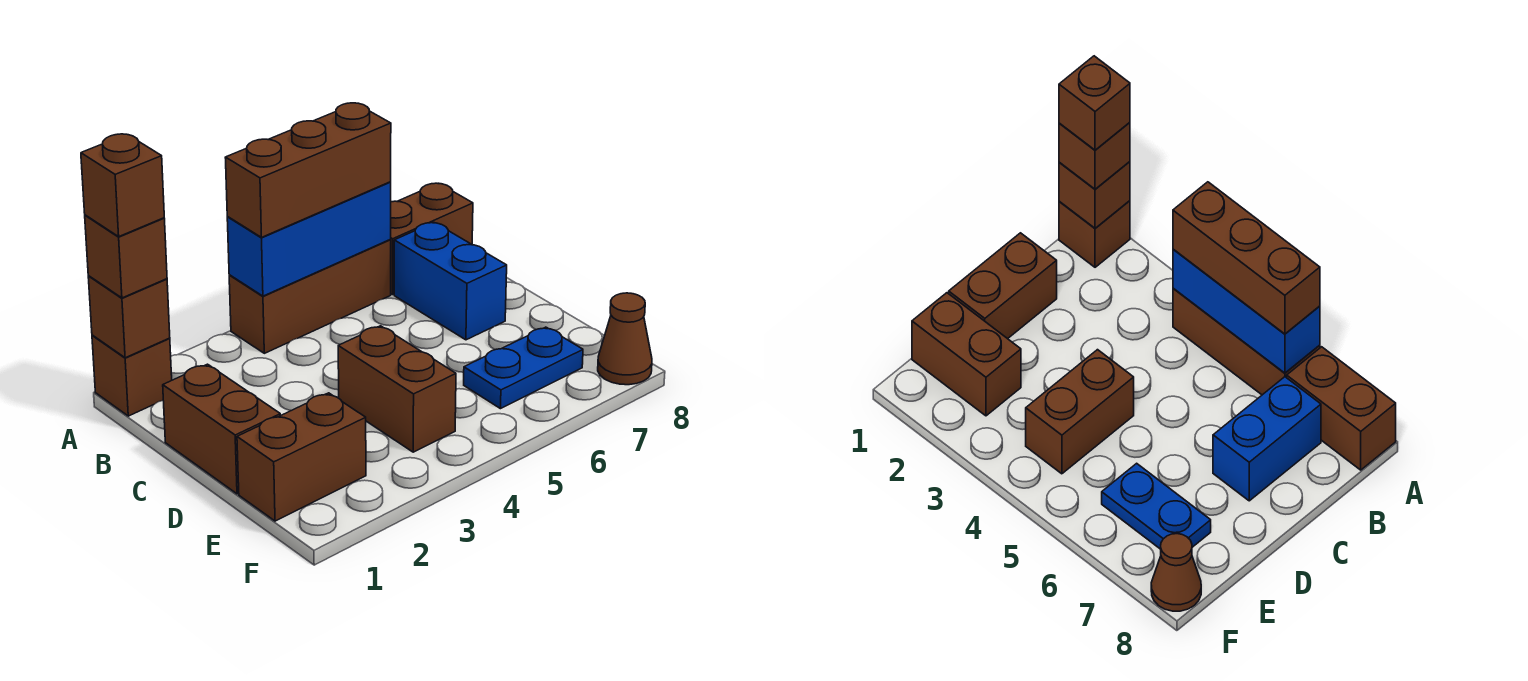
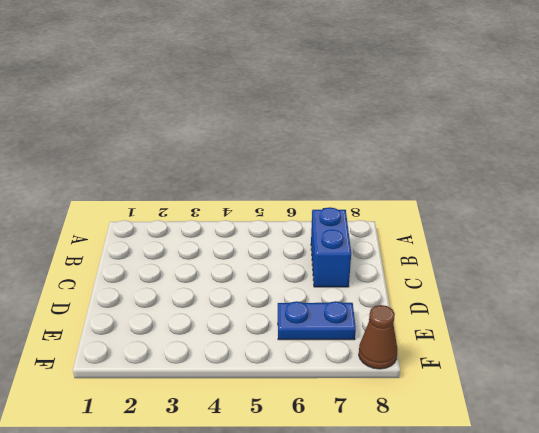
none -> brown brick A1 level 1
none -> brown brick A4:A6 level 1
none -> brown brick A7:A8 level 1

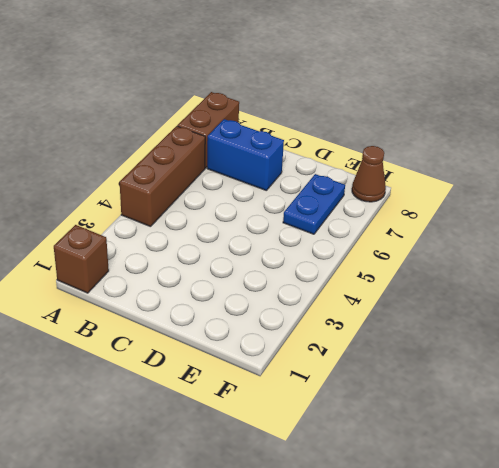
none -> brown brick C1:D1 level 1
none -> brown brick D4:E4 level 1
none -> brown brick E1:E2 level 1

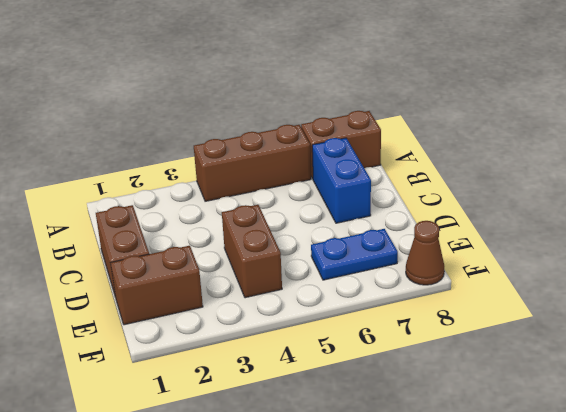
none -> brown brick A1 level 1
none -> brown brick A1 level 2
none -> blue brick A4:A6 level 2

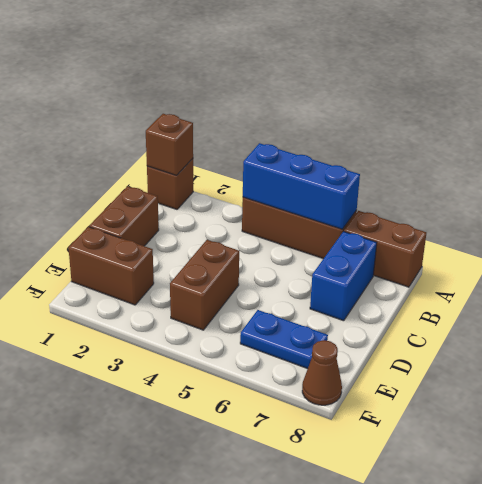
none -> brown brick A1 level 3
none -> brown brick A4:A6 level 3
none -> brown brick A1 level 4

